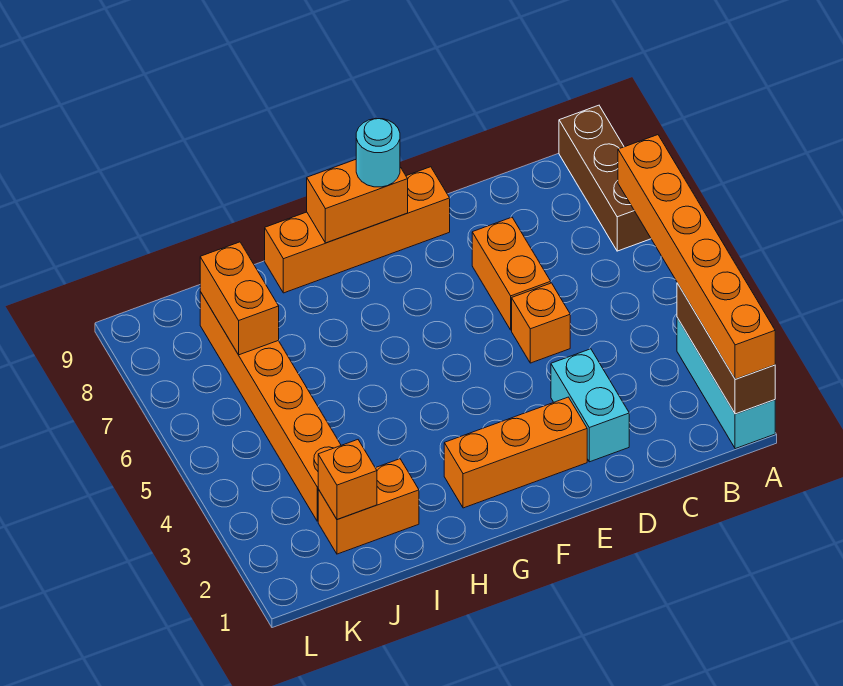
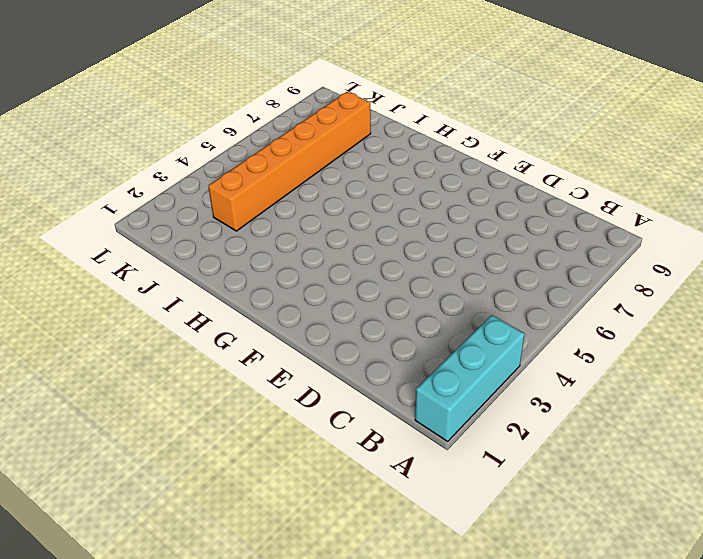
none -> brown brick A7:A9 level 1
none -> cyan brick D2:D3 level 1
none -> orange brick D5 level 1

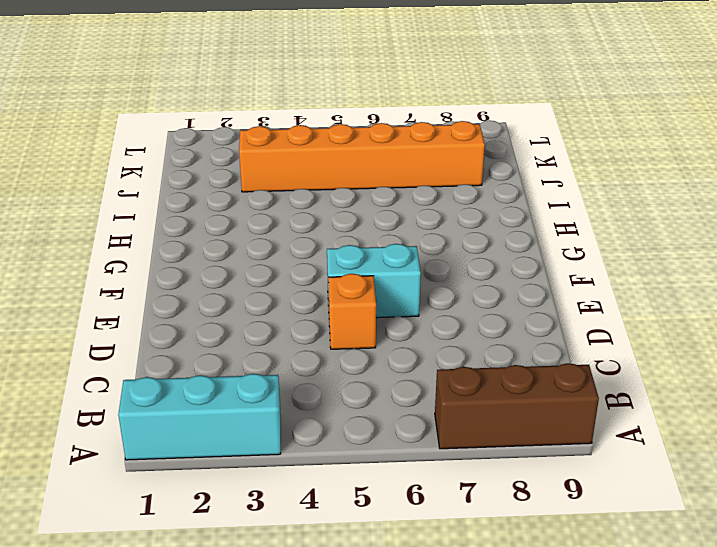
cyan brick E5:E6 level 1 -> cyan brick D2:D3 level 1
none -> orange brick D6:D7 level 1
none -> orange brick E2:G2 level 1
none -> orange brick E9:H9 level 1

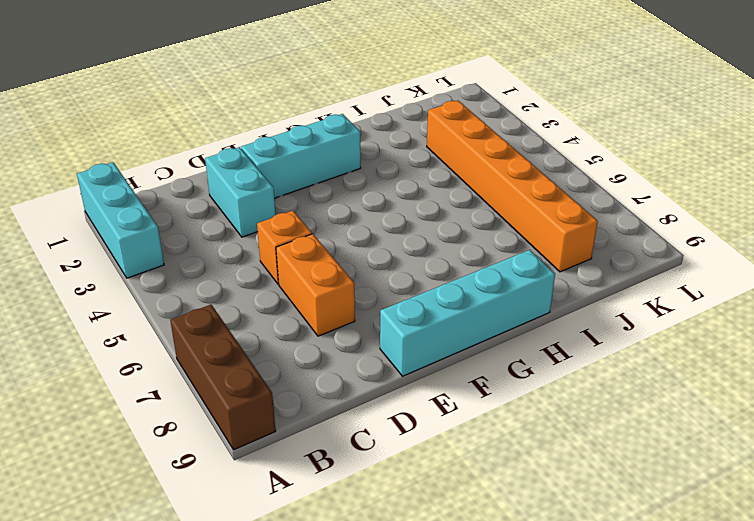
cyan brick E2:G2 level 1 -> orange brick E2:G2 level 1
cyan brick E9:H9 level 1 -> orange brick E9:H9 level 1
none -> orange brick I2:J2 level 1
none -> brown brick A1:A3 level 2
none -> orange brick F9:G9 level 2

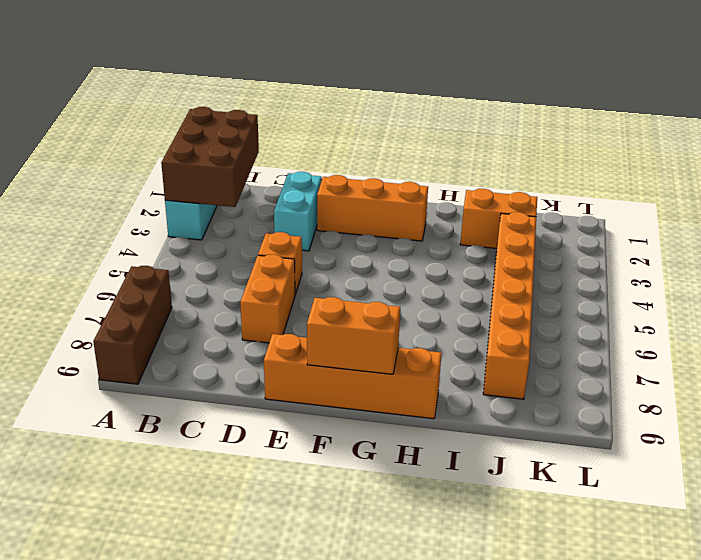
brown brick A1:B3 level 2 -> brown brick A1:A3 level 2
none -> orange brick J2 level 2
none -> orange brick J7:J8 level 2
none -> orange brick A1:A6 level 3

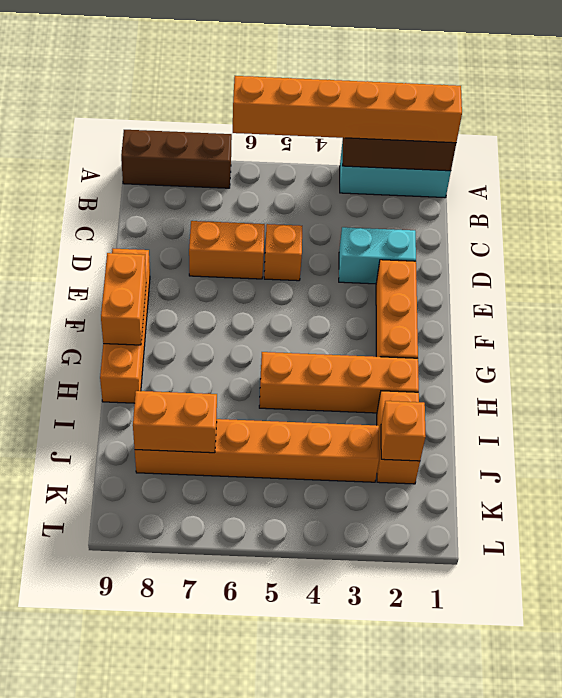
orange brick H2:H5 level 1 -> none
none -> cyan round brick F9 level 3

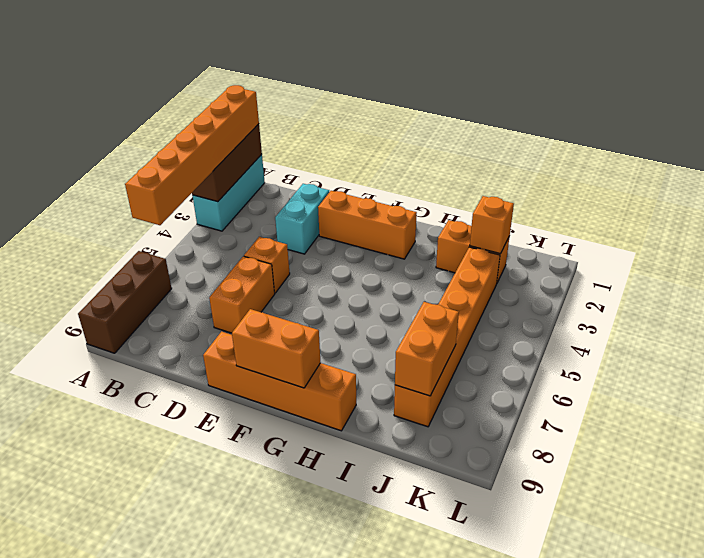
none -> cyan round brick F9 level 3

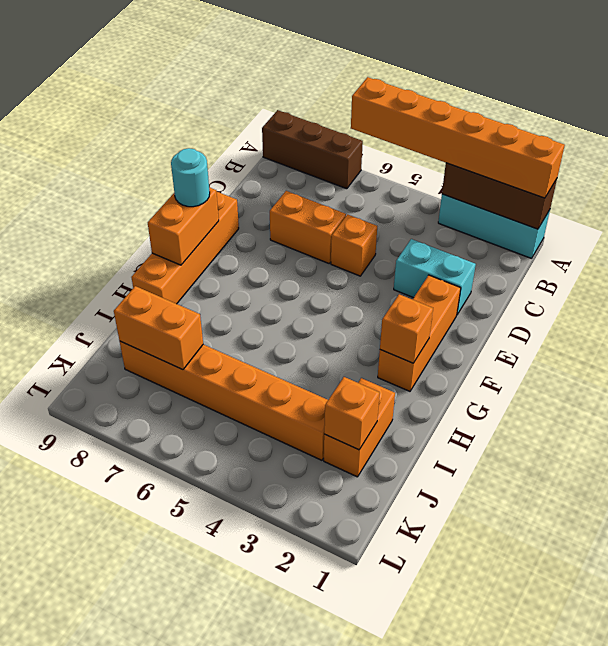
orange brick G2 level 2 -> none

